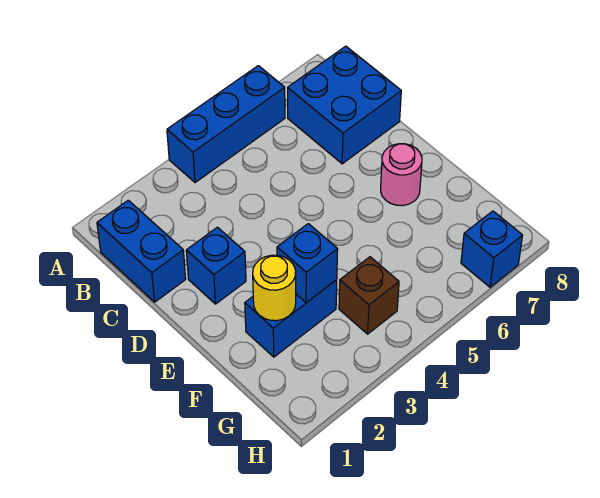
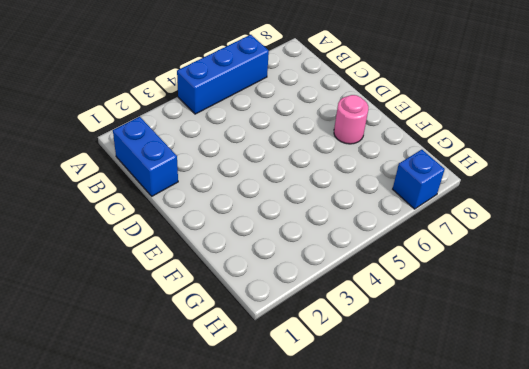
none -> blue brick B7:C8 level 1
none -> blue brick D2 level 1

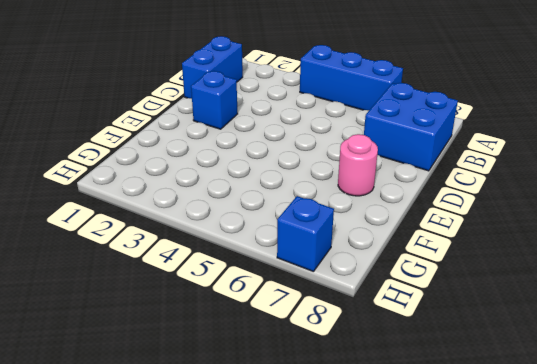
none -> blue brick F2:F3 level 1
none -> brown brick G4 level 1

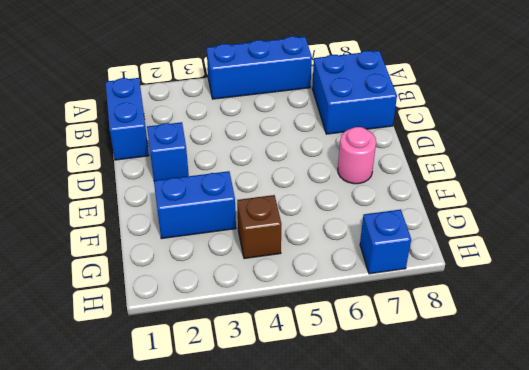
none -> yellow round brick F2 level 2
none -> blue brick F3 level 2

